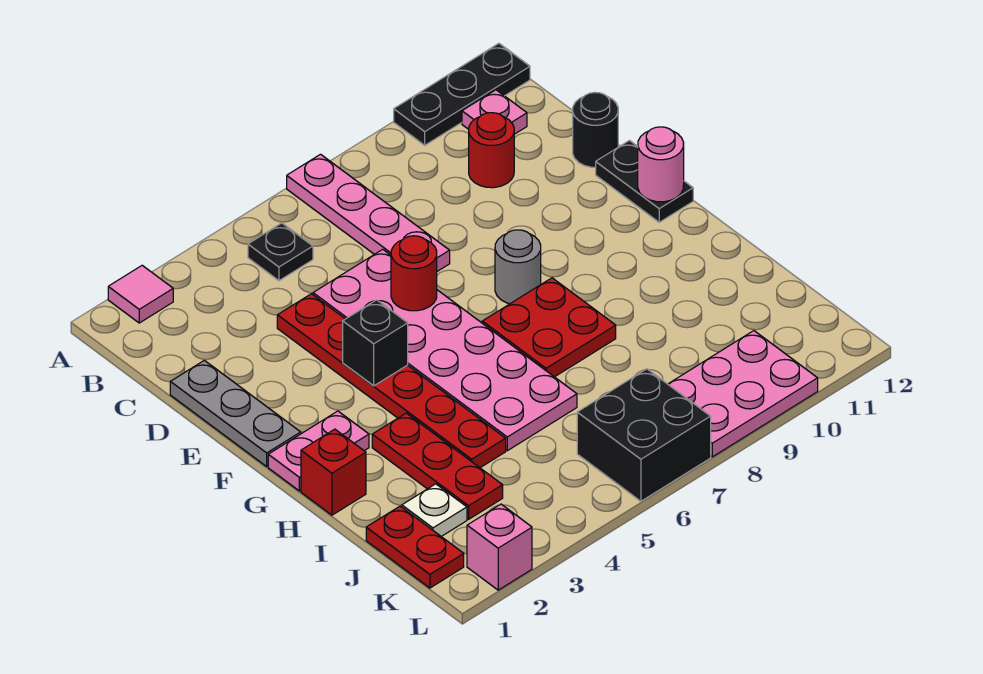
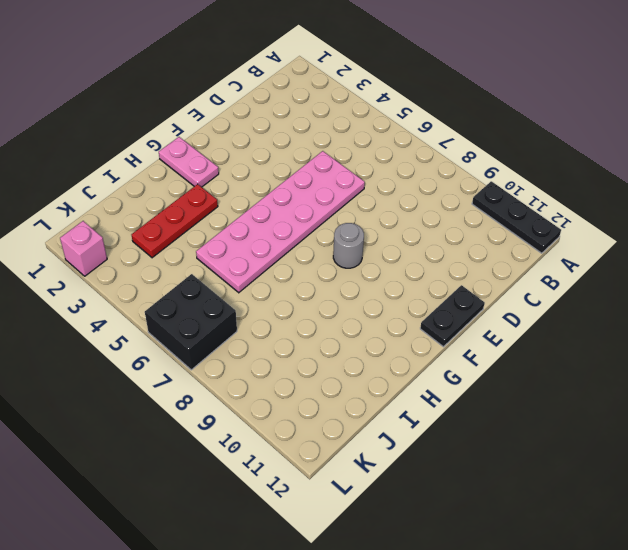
none -> pink tile A2 level 1
none -> pink plate A7:D7 level 1
none -> black plate B5 level 1

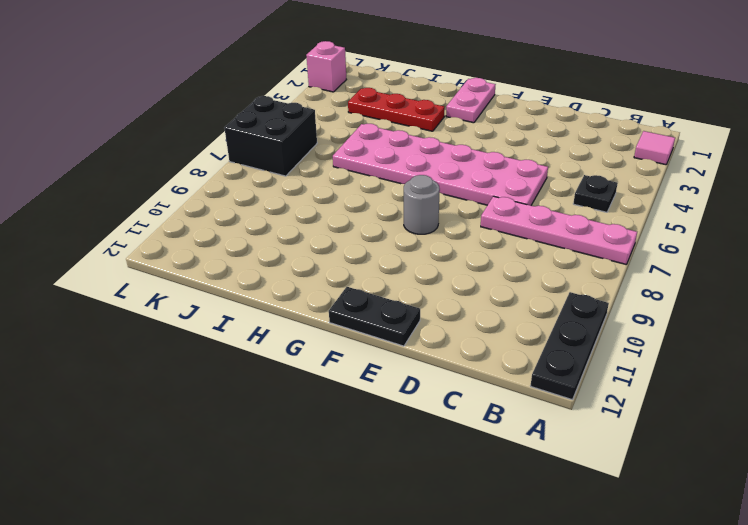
none -> pink plate B11 level 1
none -> red round brick C10 level 1
none -> grey plate D1:F1 level 1

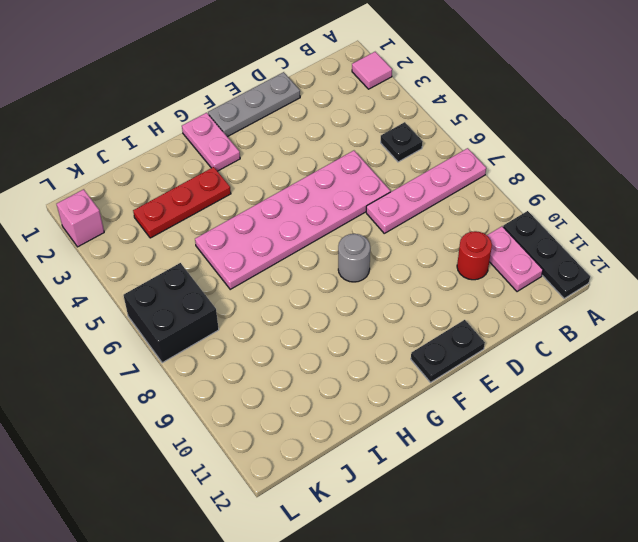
pink plate B10:B11 level 1 -> pink plate B11 level 1
none -> red plate D4:I4 level 1
none -> black round brick D12 level 1
none -> red plate G7:H8 level 1

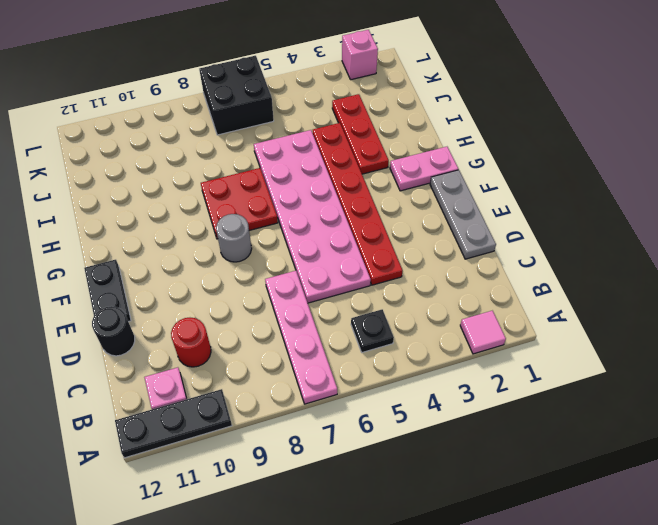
none -> red brick H1 level 1
none -> red plate J1:K1 level 1
none -> white plate J2 level 1

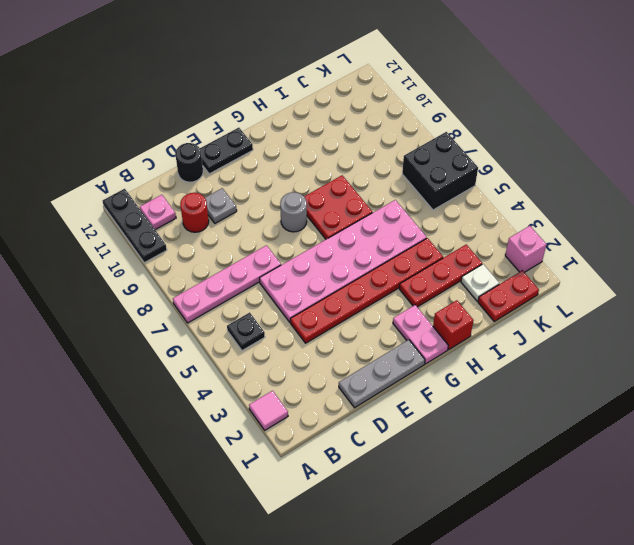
grey plate D10 level 1 -> none
none -> pink plate K8:L10 level 1
none -> red round brick E6 level 2
none -> black brick F4 level 2

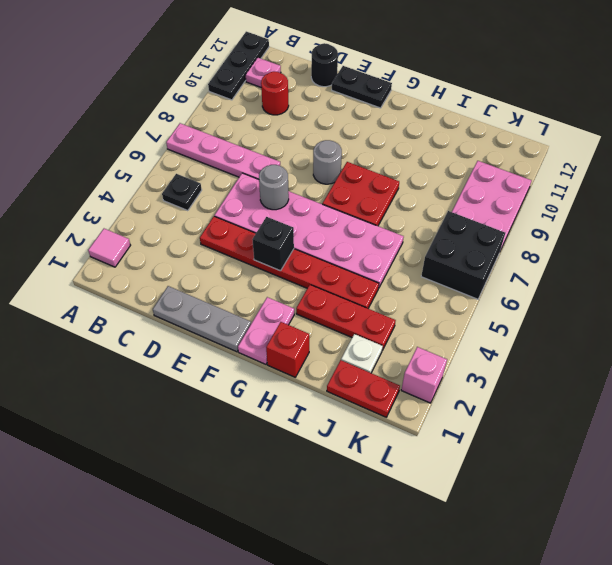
grey round brick E6 level 2 -> red round brick E6 level 2
none -> pink round brick F12 level 2

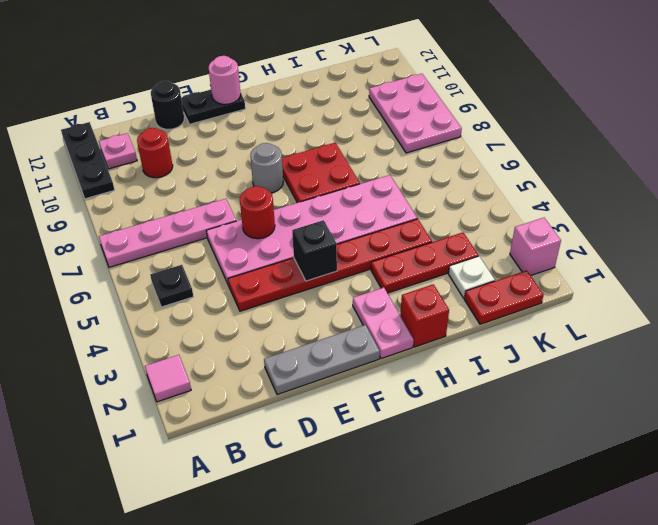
none -> black brick K6:L7 level 1

